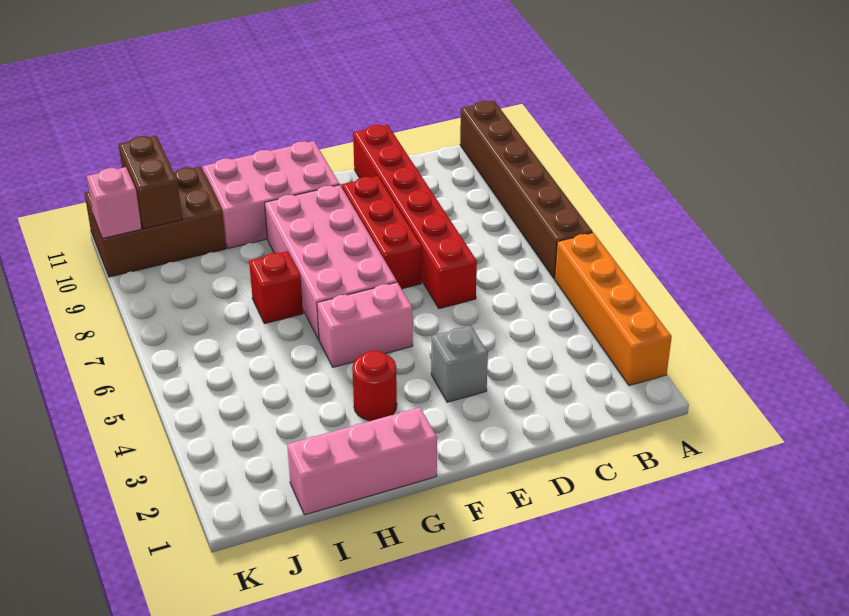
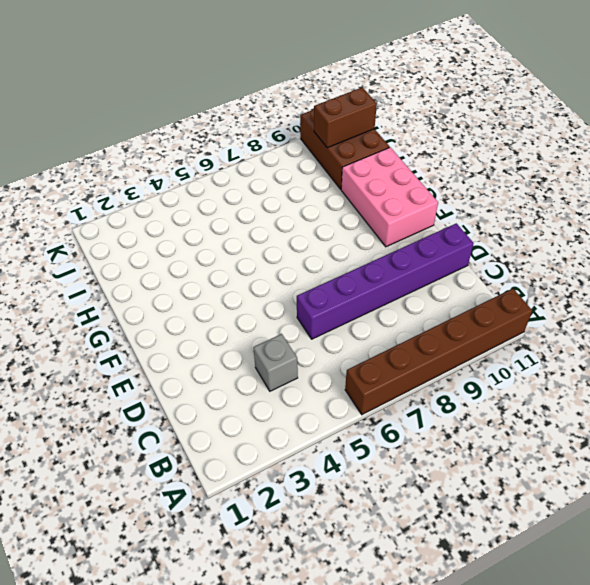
grey brick C4 level 1 -> grey brick E3 level 1
purple brick D6:D11 level 1 -> red brick D6:D11 level 1
none -> orange brick A2:A5 level 1
none -> red brick E7:E9 level 1
none -> pink brick F5:G5 level 1

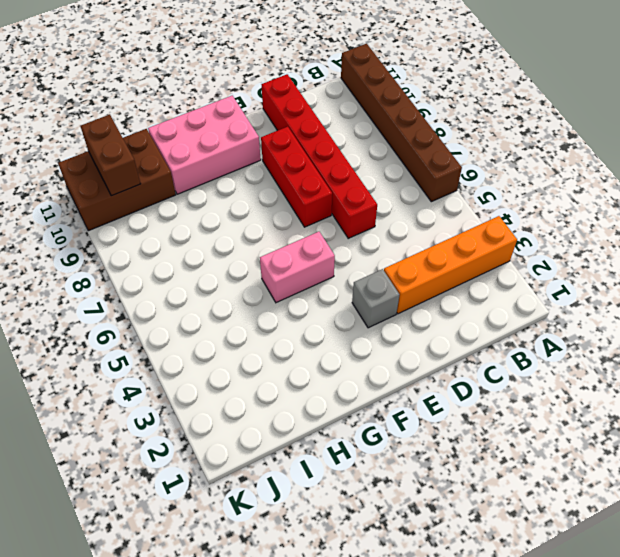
orange brick A3:D3 level 1 -> orange brick A2:A5 level 1
none -> pink brick F6:G9 level 1
none -> pink brick G1:I1 level 1
none -> red round brick G3 level 1

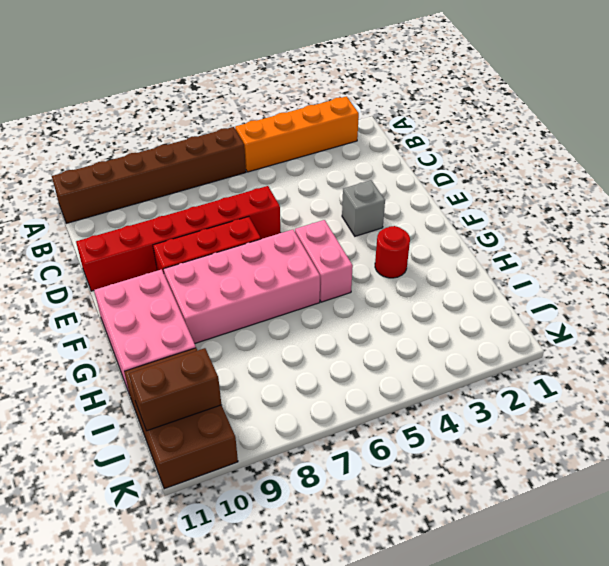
none -> pink brick G1:I1 level 1
none -> red brick H7 level 1
none -> pink brick K10 level 2

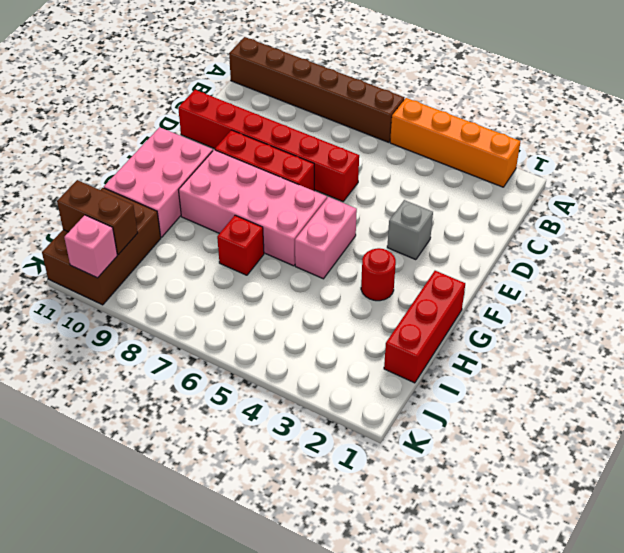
red brick G1:I1 level 1 -> pink brick G1:I1 level 1

